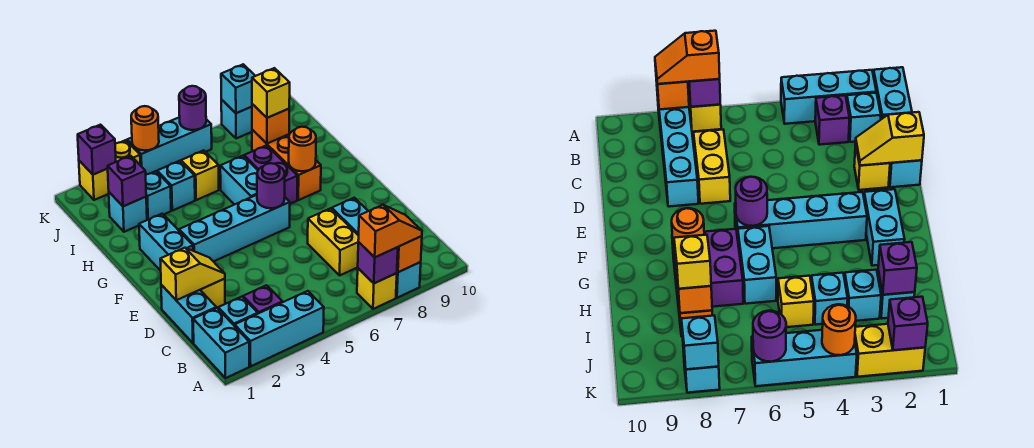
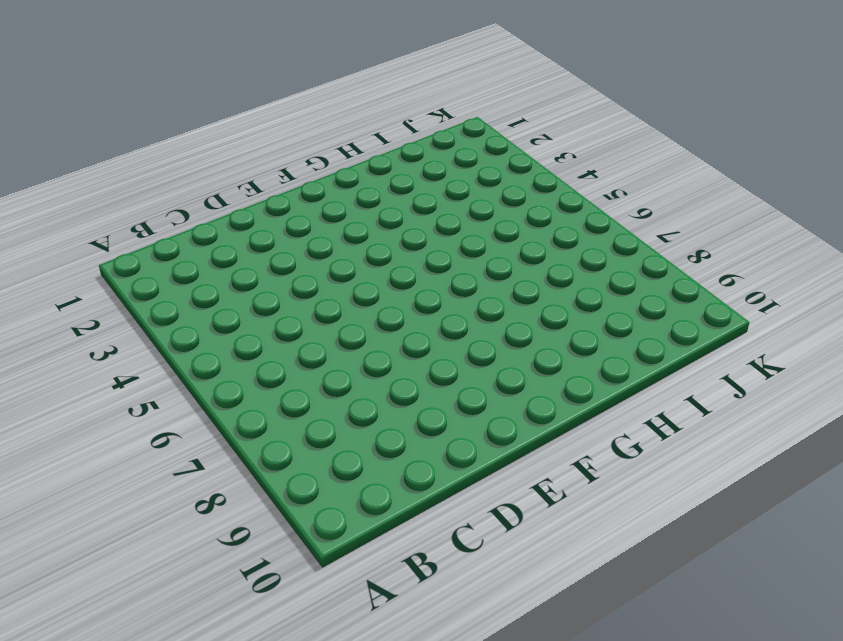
none -> cyan brick A1:B1 level 1
none -> cyan brick A2:A4 level 1
none -> yellow brick A7 level 1
none -> cyan brick A8:D8 level 1

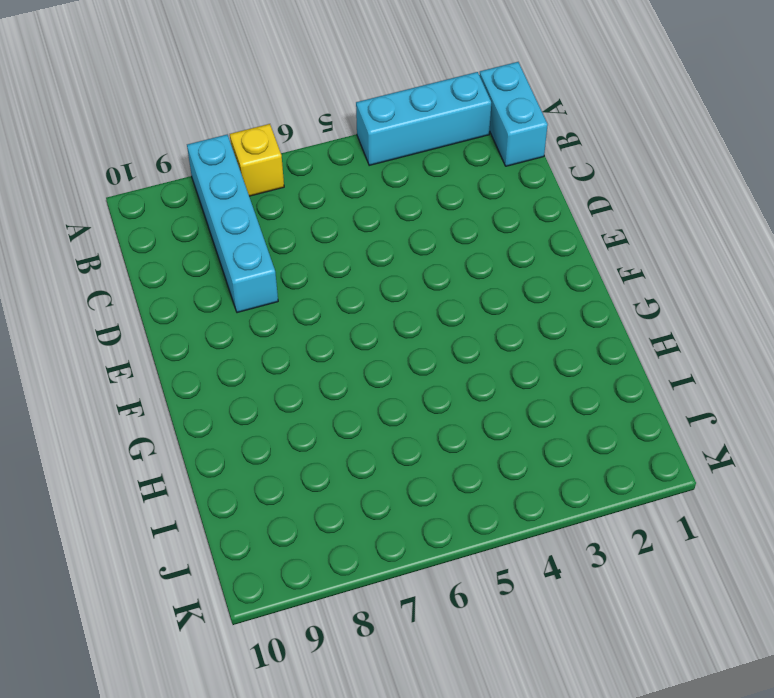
none -> cyan brick B2 level 1
none -> purple brick B3 level 1
none -> cyan brick C1:D1 level 1
none -> yellow brick C7:D7 level 1

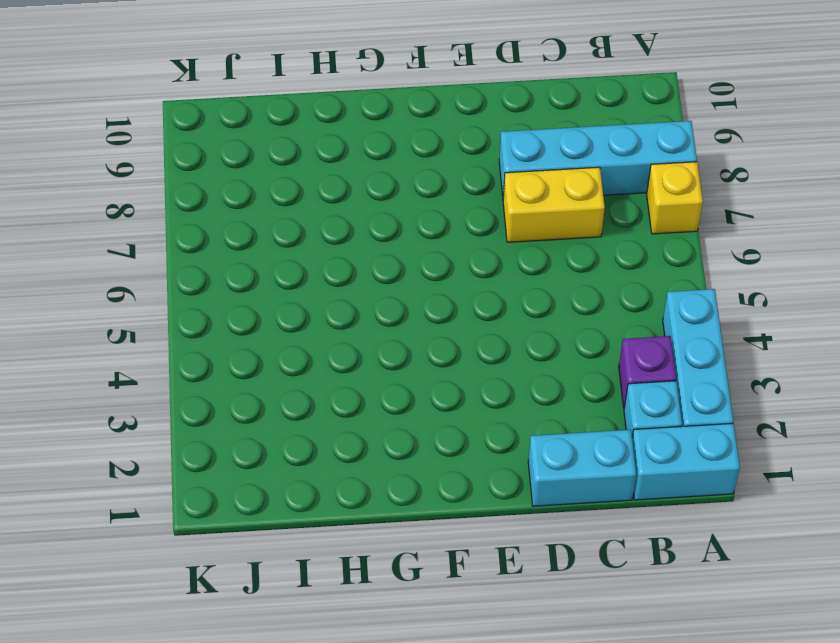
none -> yellow brick D2 level 1
none -> cyan brick F2:G2 level 1
none -> cyan brick F3:F6 level 1
none -> cyan brick G6:H6 level 1

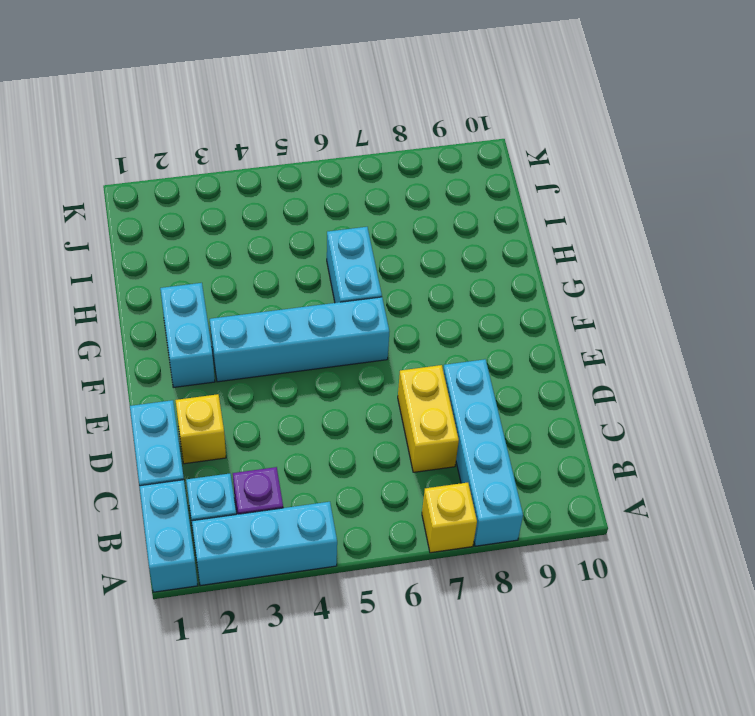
none -> purple brick G7:H7 level 1
none -> orange brick G8:I8 level 1
none -> cyan brick I2 level 1
none -> cyan brick I3 level 1

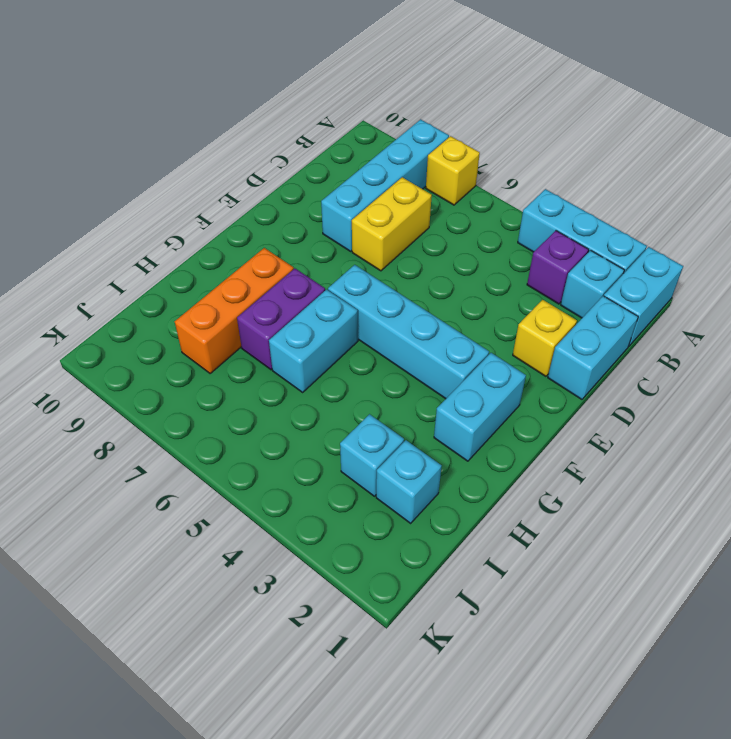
none -> cyan brick I4 level 1
none -> yellow brick I5 level 1
none -> yellow brick K2:K3 level 1
none -> cyan brick K4:K6 level 1

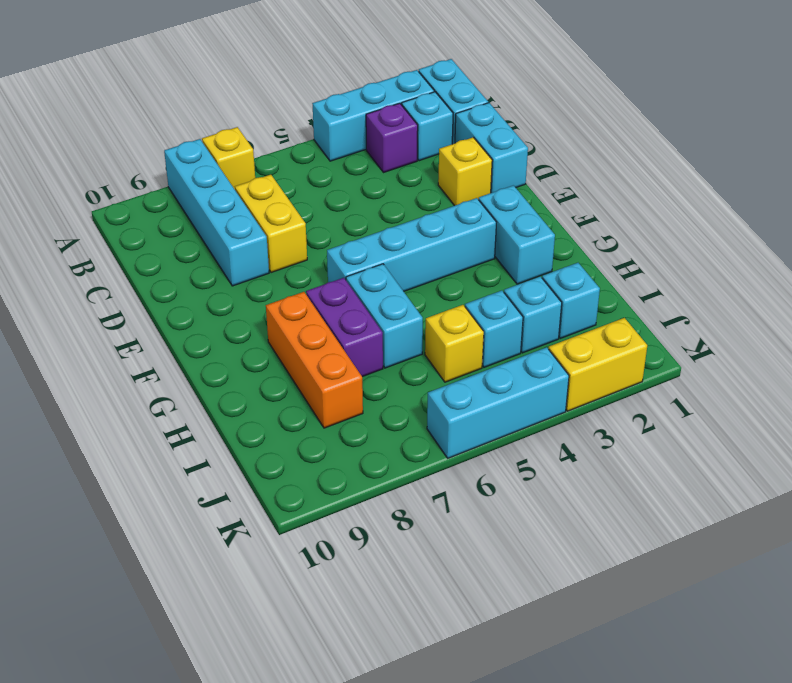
none -> cyan brick K8 level 1
none -> purple brick A7 level 2
none -> orange brick A8 level 2
none -> yellow slope D1:D2 level 2 top 1

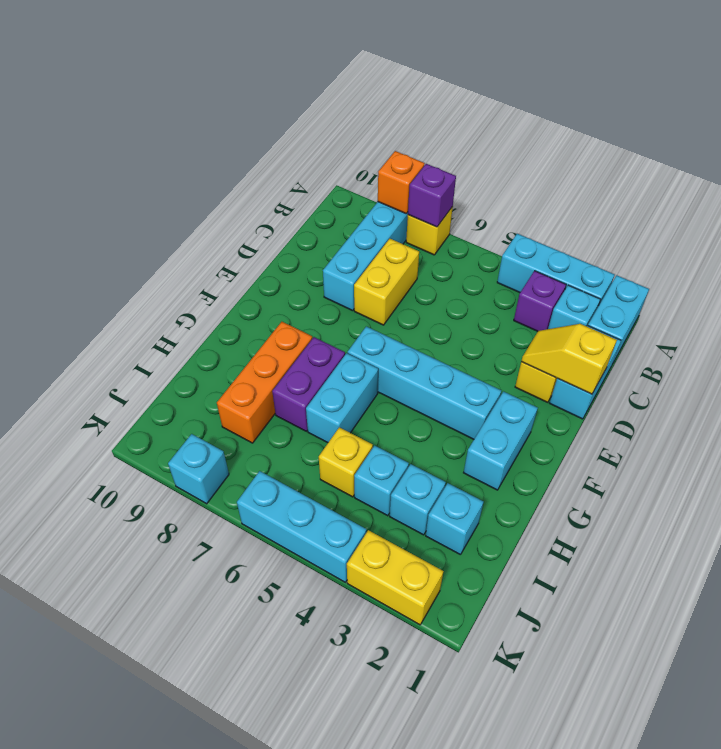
none -> purple round brick F6 level 2
none -> orange round brick G8 level 2
none -> purple brick I2 level 2
none -> orange brick I8 level 2

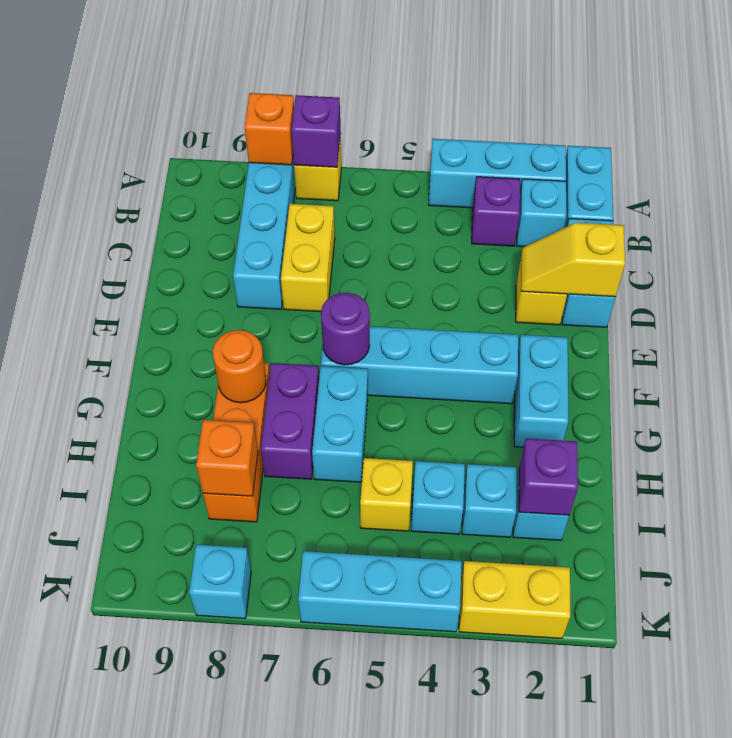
none -> purple brick K2 level 2
none -> orange round brick K4 level 2
none -> purple round brick K6 level 2
none -> cyan brick K8 level 2

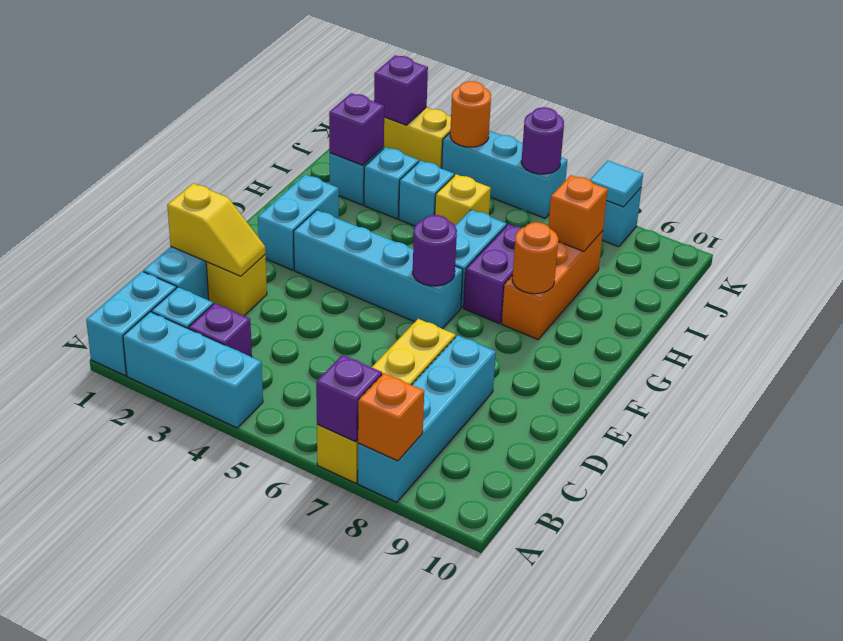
cyan tile K8 level 2 -> cyan brick K8 level 2
none -> orange slope A7:A8 level 3 top 7
none -> yellow brick I8 level 3

